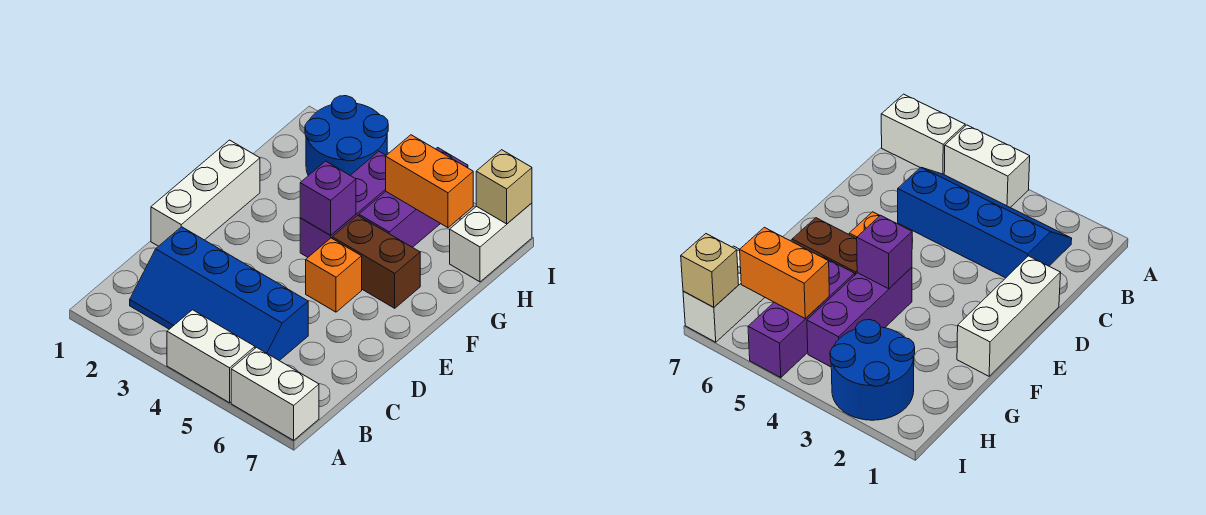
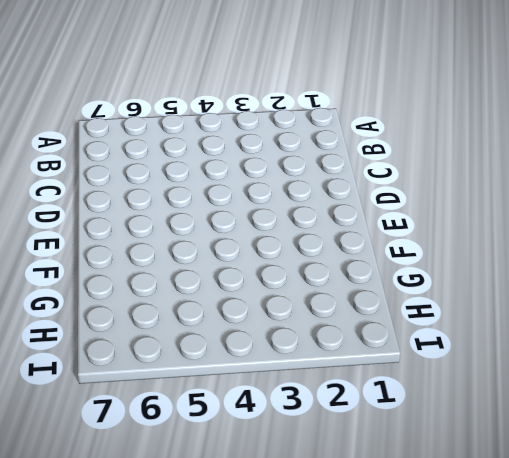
none -> white brick A4:A5 level 1
none -> white brick A6:A7 level 1
none -> blue slope B2:C5 level 1 top C

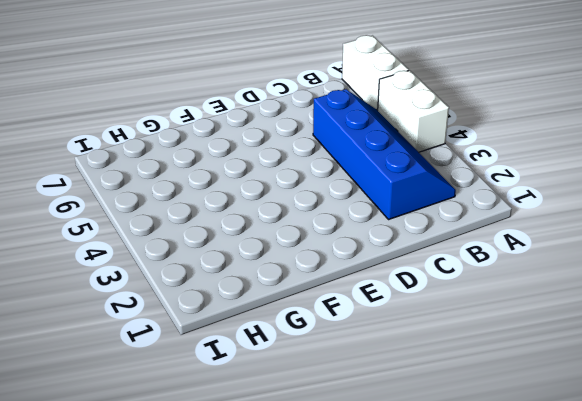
none -> white brick D1:F1 level 1
none -> orange brick E5 level 1
none -> purple brick F4:H4 level 1

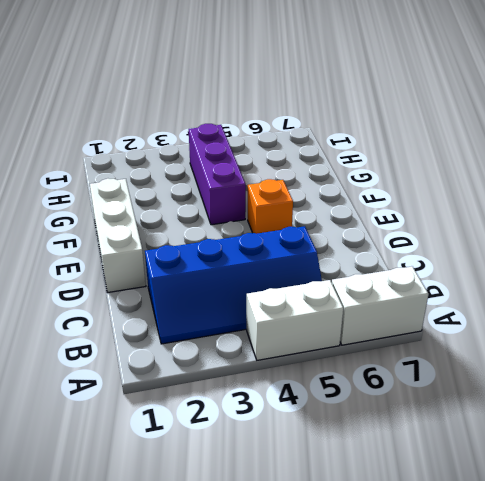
none -> brown brick F5:F6 level 1
none -> purple brick G5:I5 level 1
none -> blue round brick H2:I3 level 1

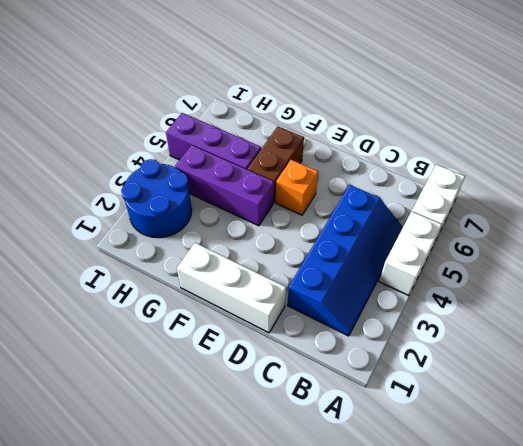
none -> white brick H7:I7 level 1
none -> purple brick F4 level 2
none -> orange brick H5:H6 level 2

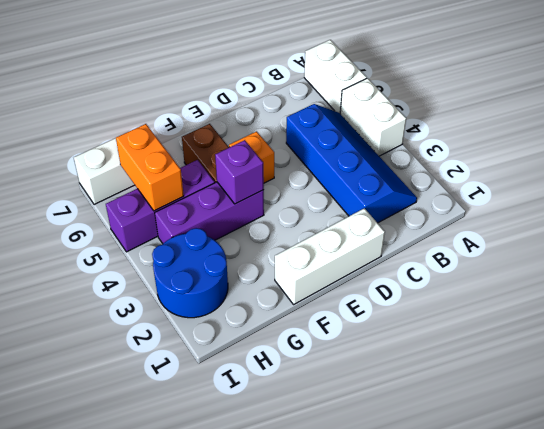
none -> tan brick I7 level 2

